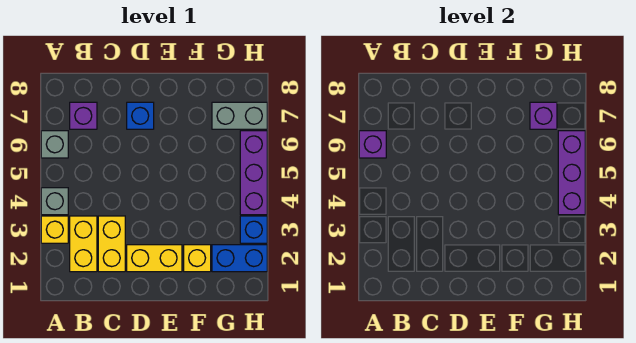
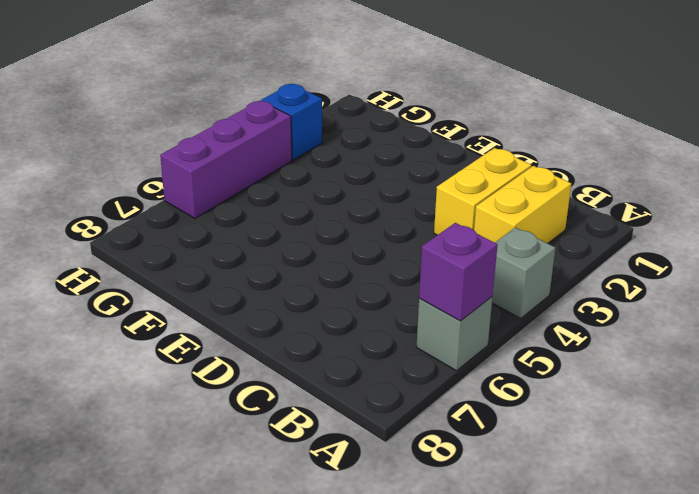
none -> yellow brick A3 level 1
none -> purple brick B7 level 1
none -> yellow brick D2:E2 level 1

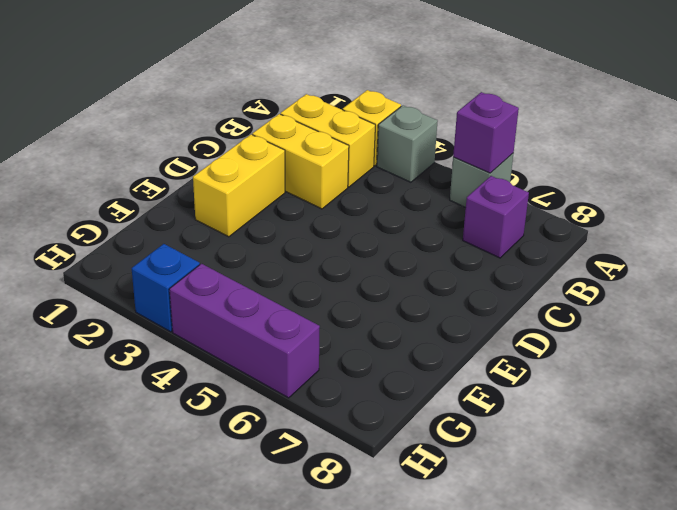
none -> blue brick D7 level 1
none -> yellow brick F2 level 1
none -> blue brick G2:H2 level 1

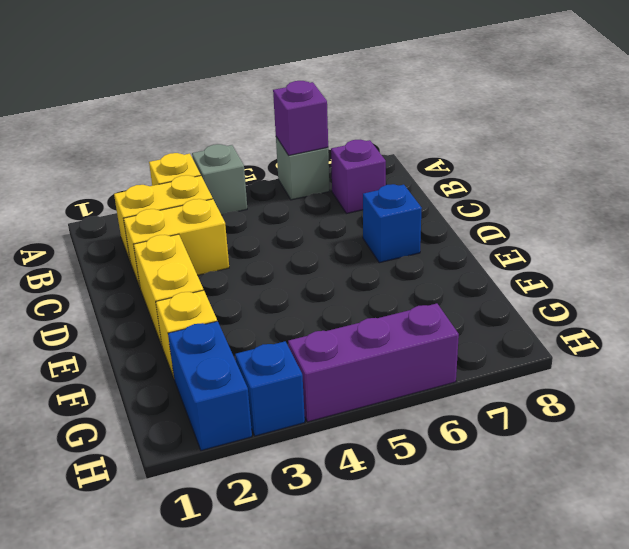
none -> grey brick G7:H7 level 1
none -> purple brick G7 level 2
none -> purple brick H4:H6 level 2

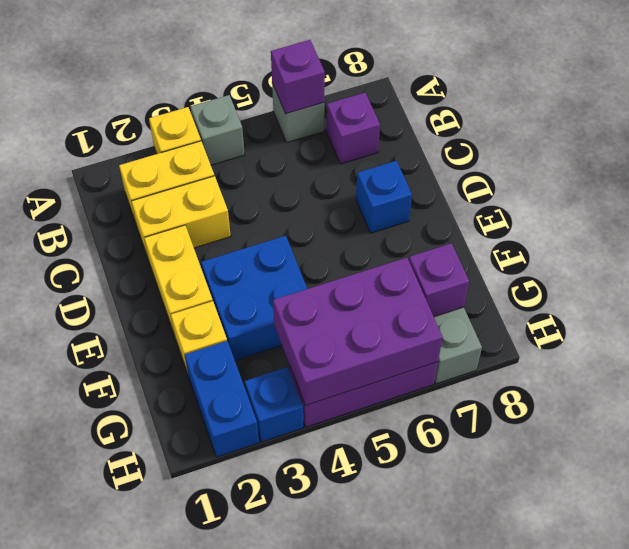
blue brick E3:F4 level 1 -> none
purple brick G4:H6 level 2 -> purple brick H4:H6 level 2

